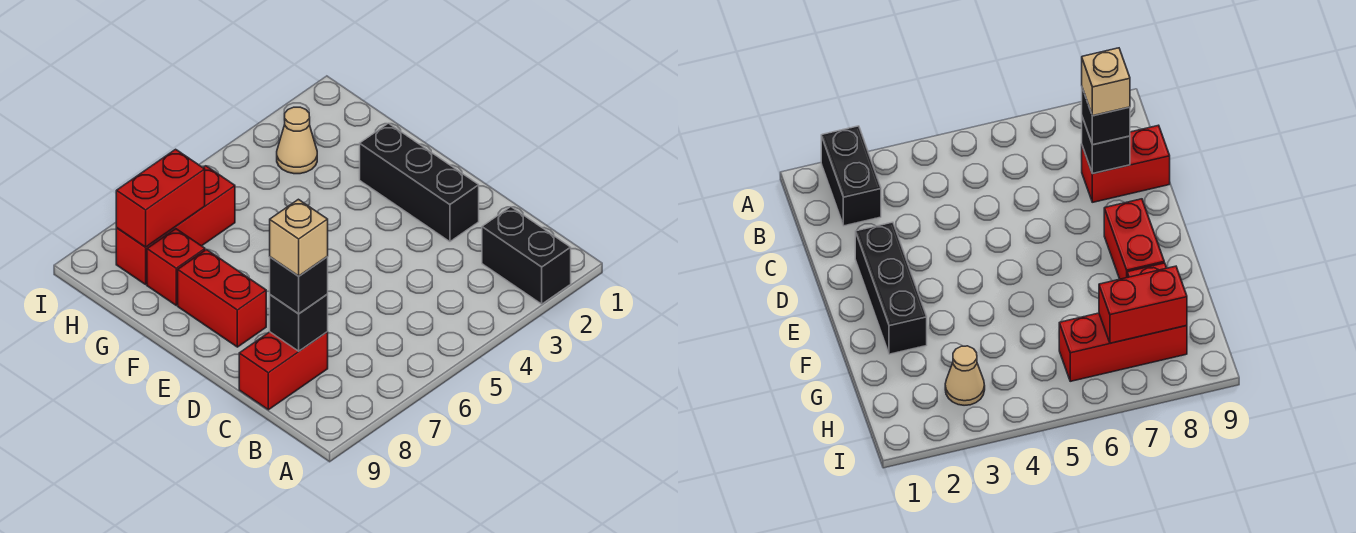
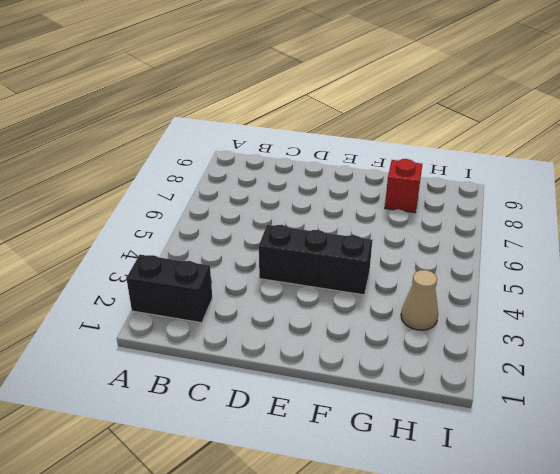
black brick D4:F4 level 1 -> black brick D2:F2 level 1
none -> red brick C8:C9 level 1
none -> red brick E8:F8 level 1

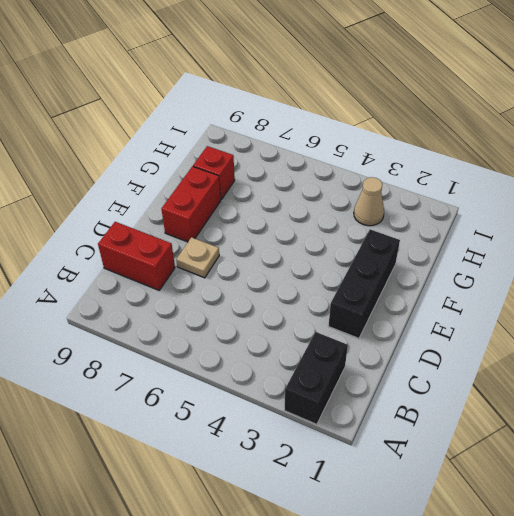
tan plate D7 level 1 -> none
none -> red brick H6:H8 level 1
none -> black brick C8 level 2

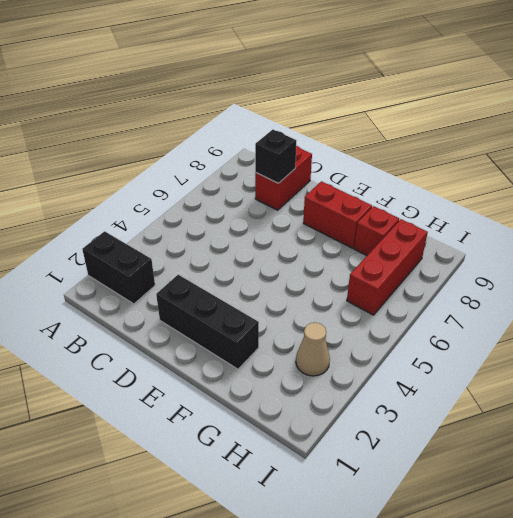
none -> red brick H7:H8 level 2
none -> black brick C8 level 3

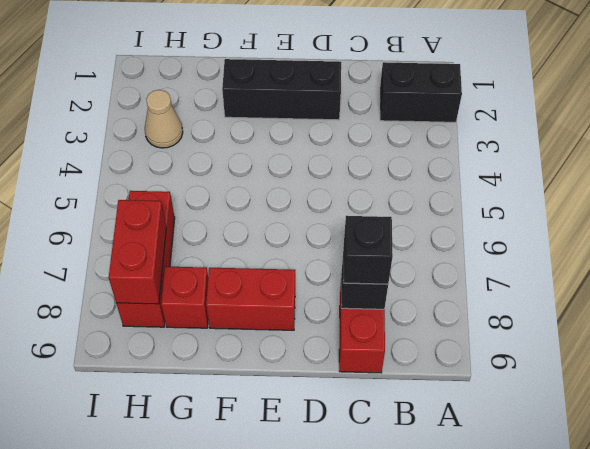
none -> tan brick C8 level 4

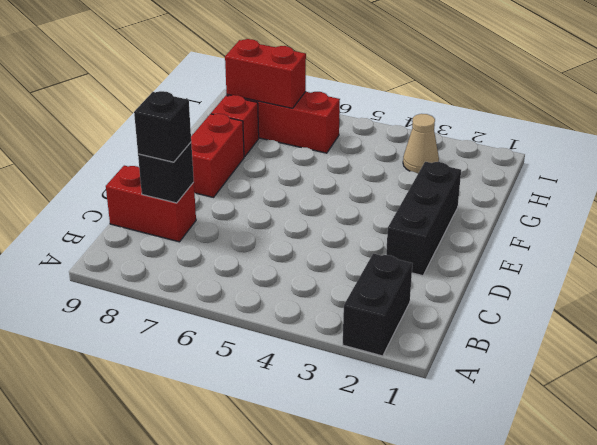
none -> tan brick C8 level 4

